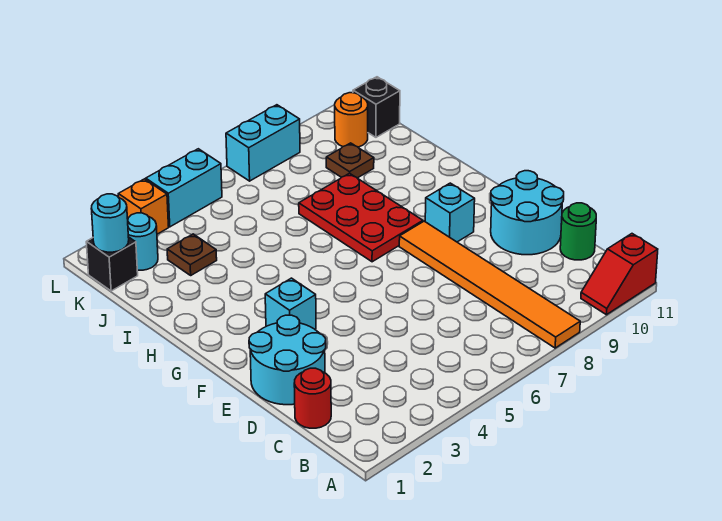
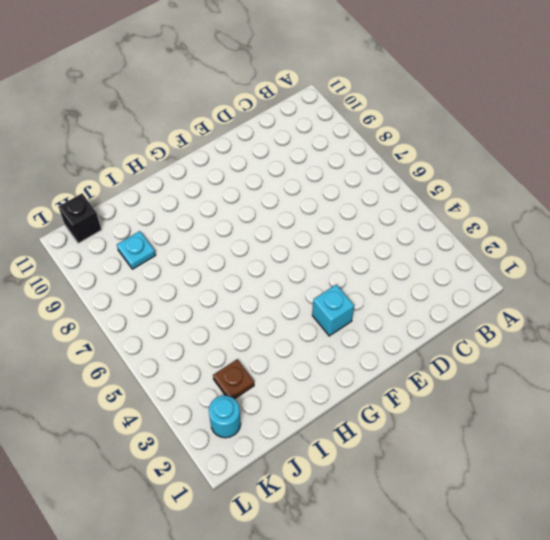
cyan plate J9 level 1 -> brown plate J9 level 1
none -> orange tile A8:F8 level 1
none -> red slope A10:A11 level 1 top 11
none -> red round brick C1 level 1

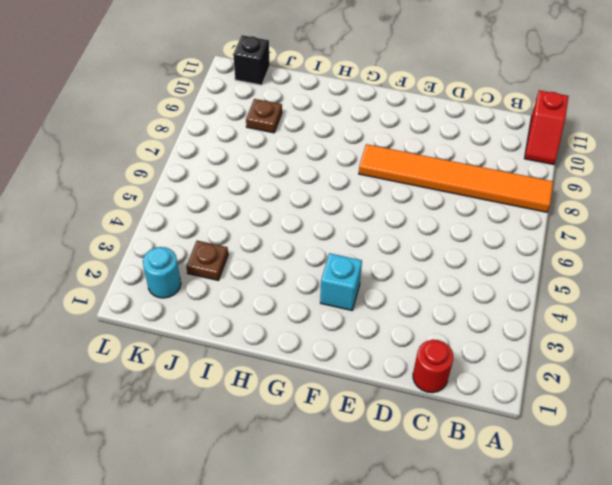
none -> green round brick C11 level 1
none -> cyan round brick D1:E2 level 1
none -> cyan round brick D10:E11 level 1

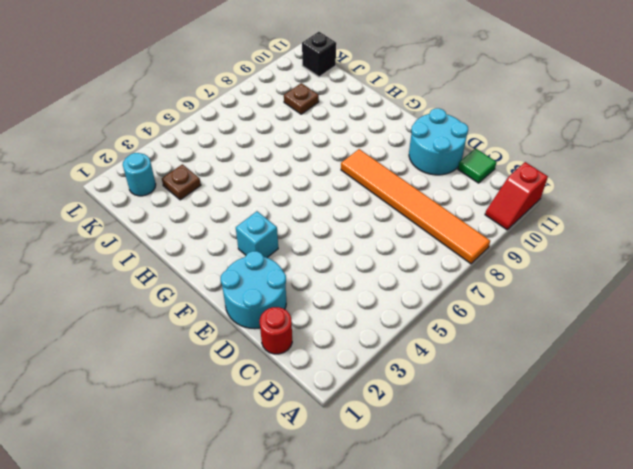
green tile C11 level 1 -> green round brick C11 level 1
none -> cyan brick F9 level 1
none -> red plate G7:I8 level 1
none -> black brick K1 level 1

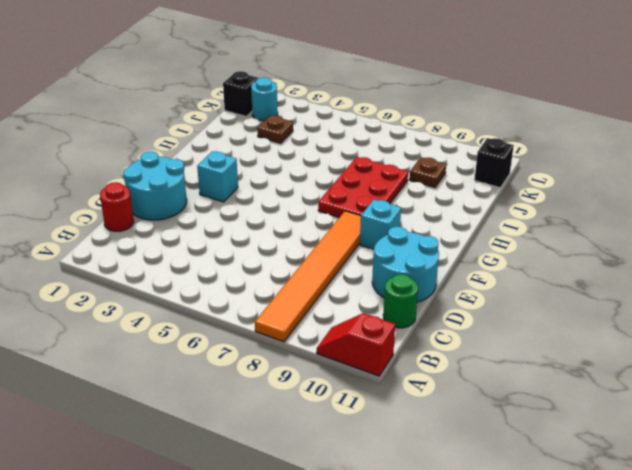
none -> orange round brick K10 level 1
none -> orange brick L3 level 1
none -> cyan brick L4:L5 level 1

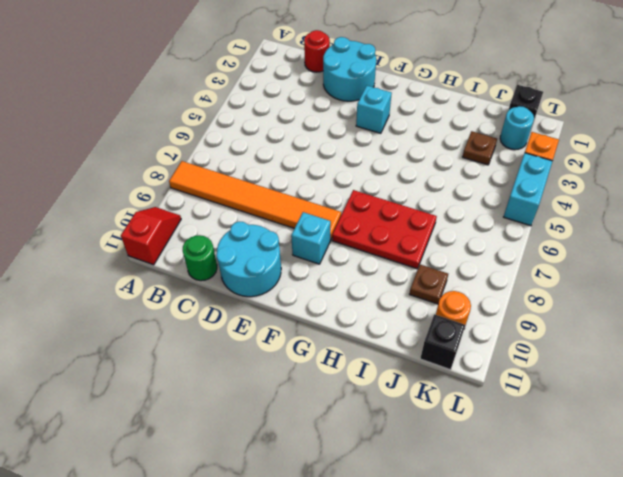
none -> cyan brick L7:L8 level 1
none -> cyan round brick K1 level 2

